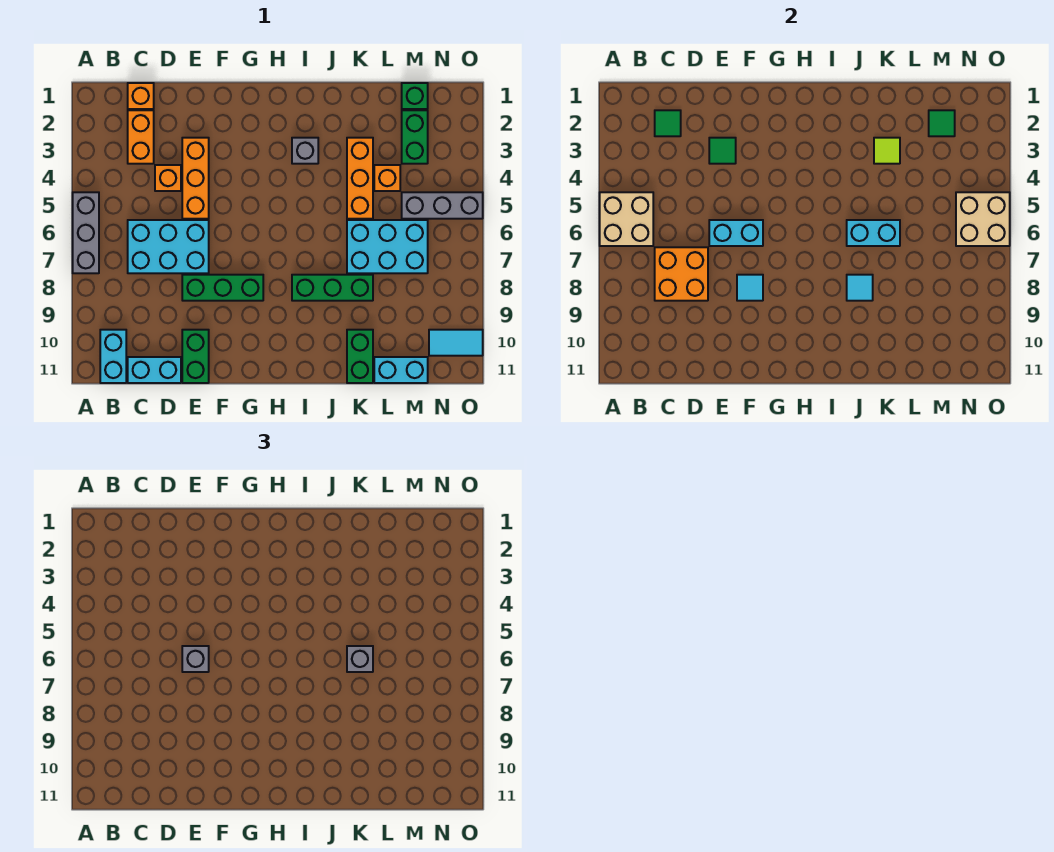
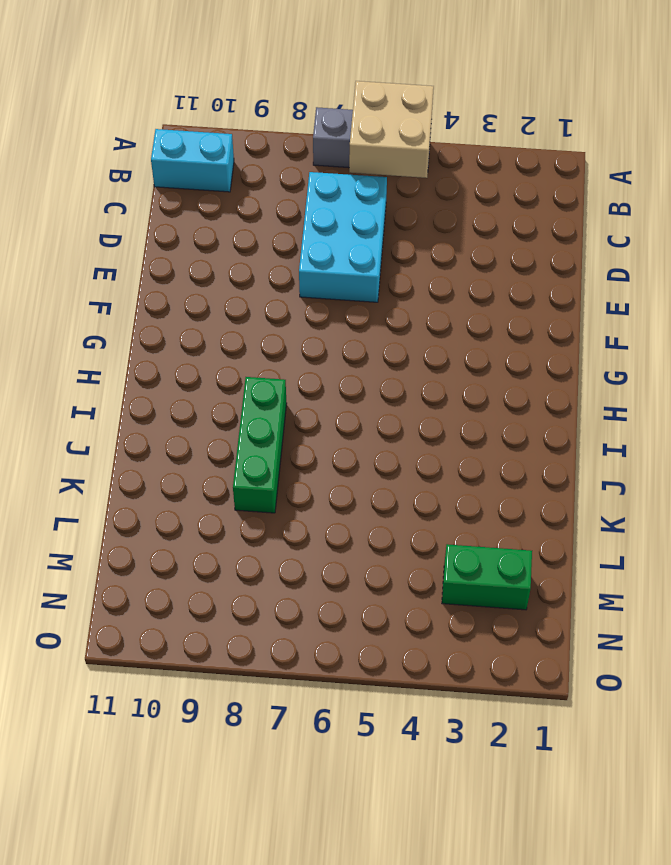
none -> orange brick C1 level 1
none -> orange brick C2:C3 level 1
none -> cyan brick C11:D11 level 1
none -> orange brick D4 level 1

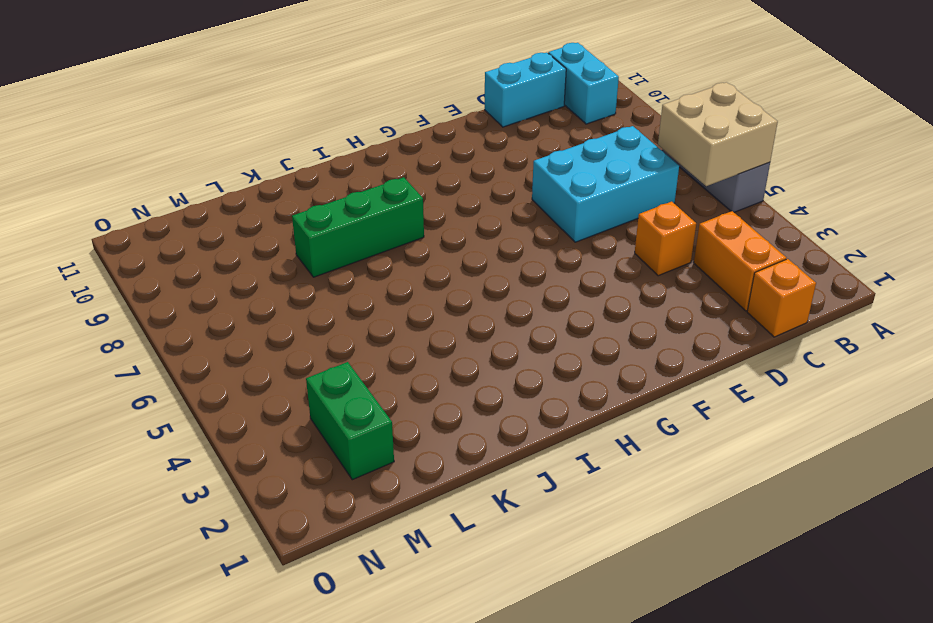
none -> orange brick E3:E5 level 1
none -> green brick E8:G8 level 1
none -> green brick E10:E11 level 1
none -> grey brick I3 level 1

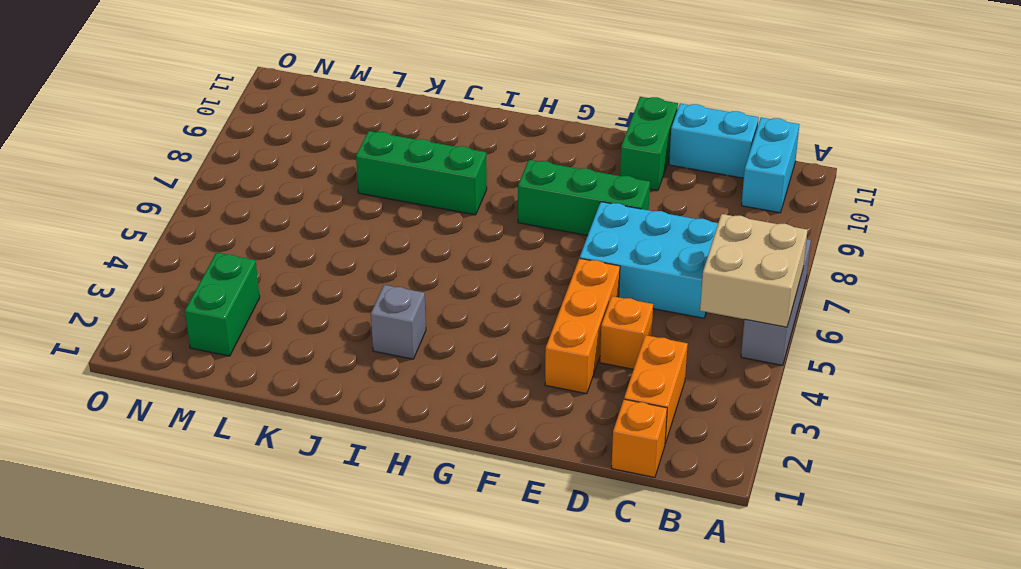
none -> orange brick K3:K5 level 1
none -> cyan brick K6:M7 level 1
none -> green brick K10:K11 level 1
none -> orange brick L4 level 1

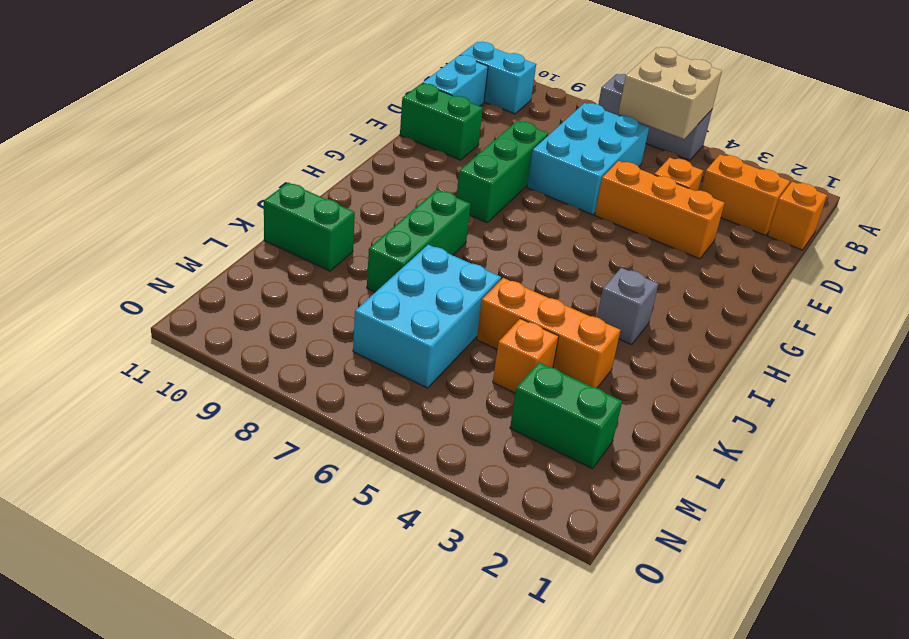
none -> cyan brick L11:M11 level 1
none -> green brick M1 level 1
none -> grey brick M5:O5 level 1
none -> cyan tile N10:O10 level 1

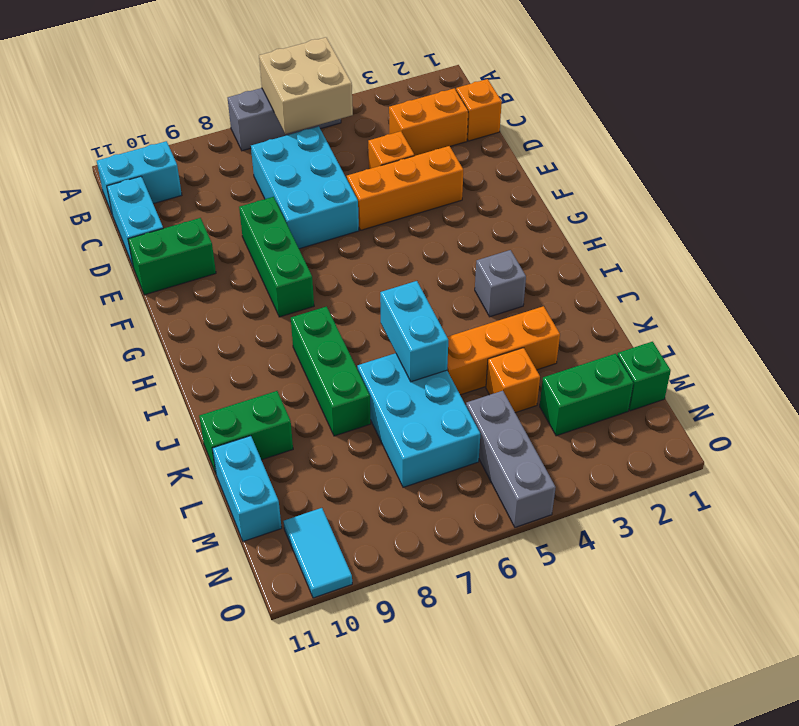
none -> green tile C2 level 2
none -> orange brick C7:D8 level 2
none -> green tile E3 level 2
none -> cyan brick E6:F6 level 2

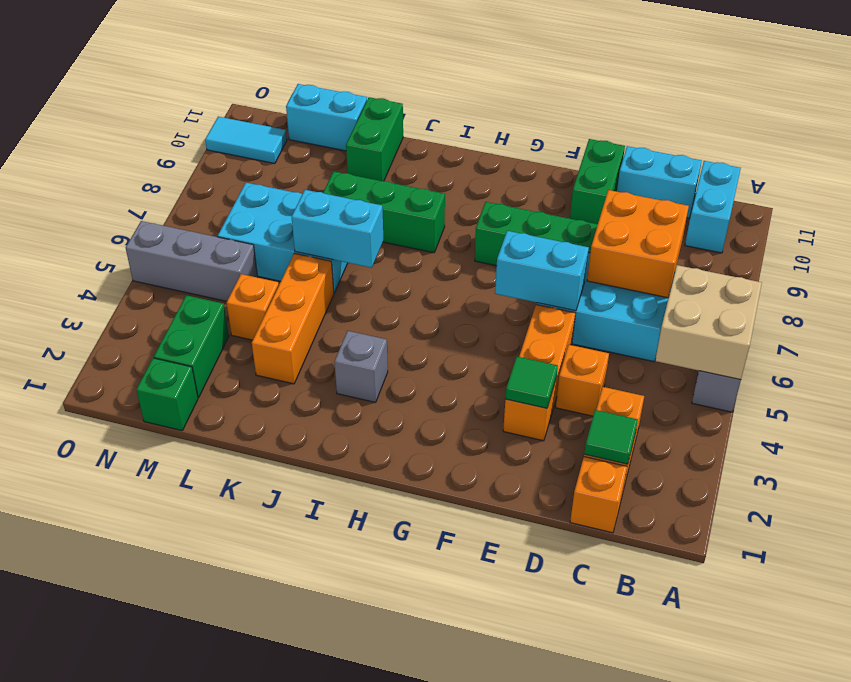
none -> cyan tile F8 level 2
none -> cyan tile J8 level 2
none -> lime tile K3 level 2
none -> green tile M2 level 2

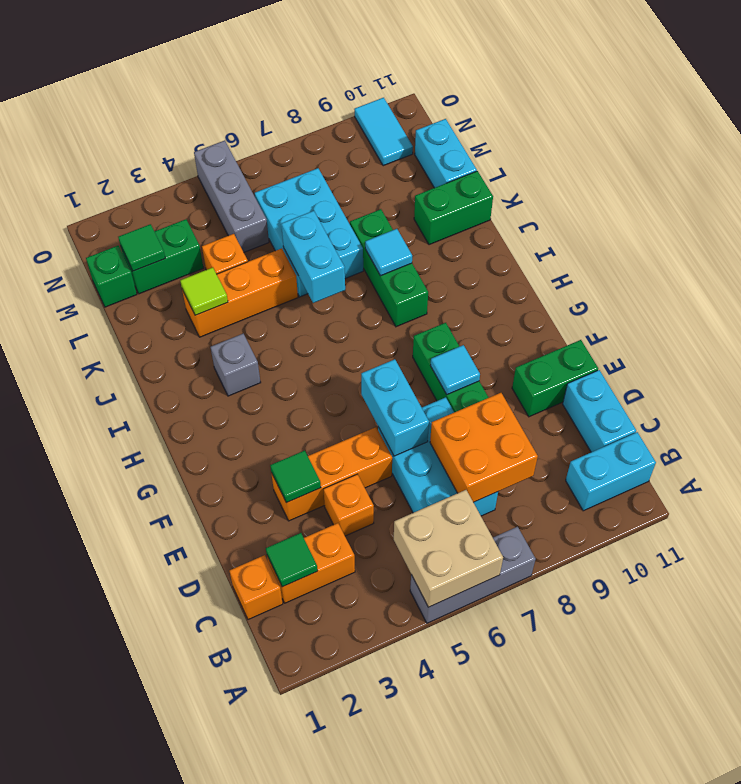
none -> tan brick N5:O6 level 2
none -> grey brick E6 level 3
none -> grey brick K6 level 3

